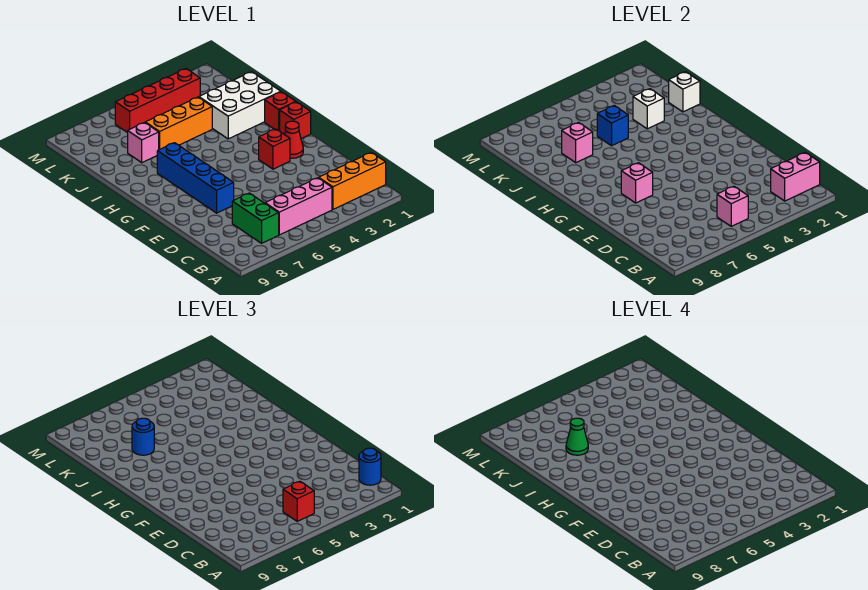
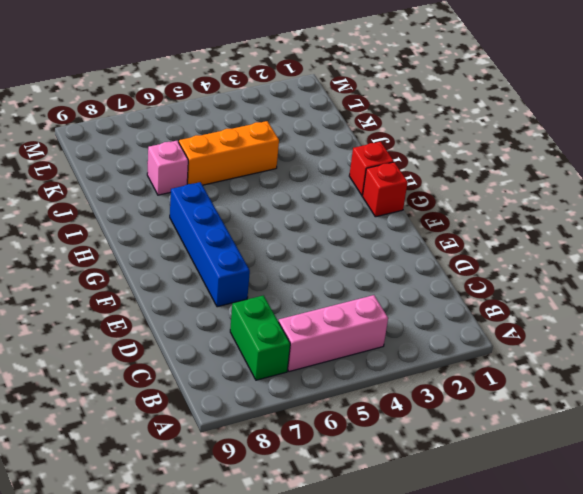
none -> orange brick B1:B3 level 1
none -> red cone F2 level 1
none -> red brick F3 level 1

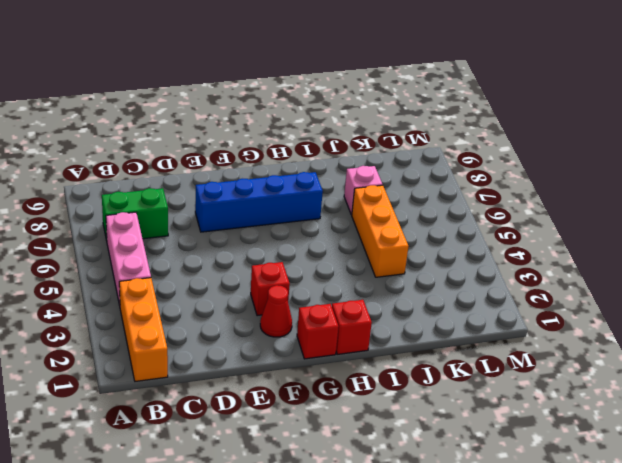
none -> white brick I1:J3 level 1
none -> red brick L3:L6 level 1
none -> pink brick B1:B2 level 2

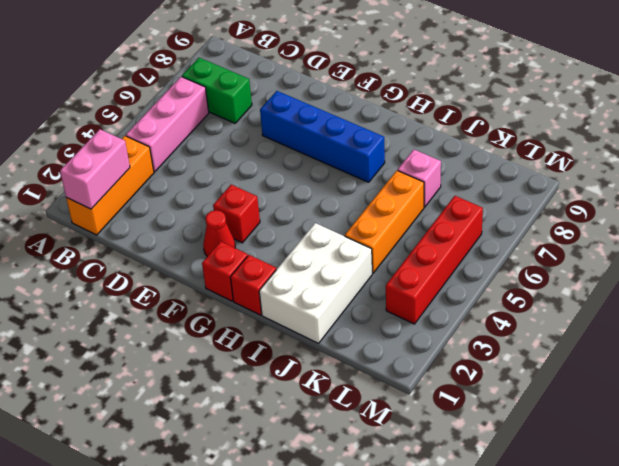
none -> pink brick B5 level 2
none -> pink brick F7 level 2
none -> white brick J1 level 2

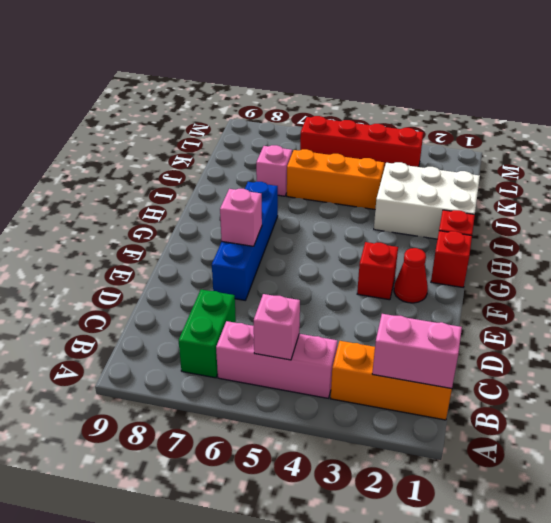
none -> white brick J1 level 2
none -> white brick J3 level 2
none -> blue brick J5 level 2

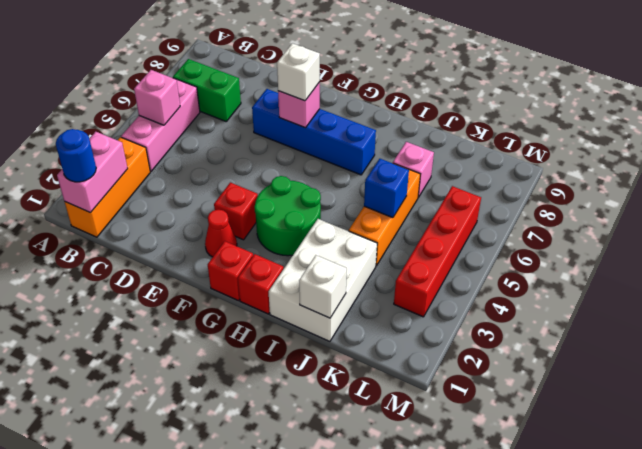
white brick F7 level 3 -> white brick J3 level 2
green round brick G3:H4 level 1 -> none
none -> pink brick J7 level 2
none -> red brick B5 level 3
none -> blue round brick J7 level 3

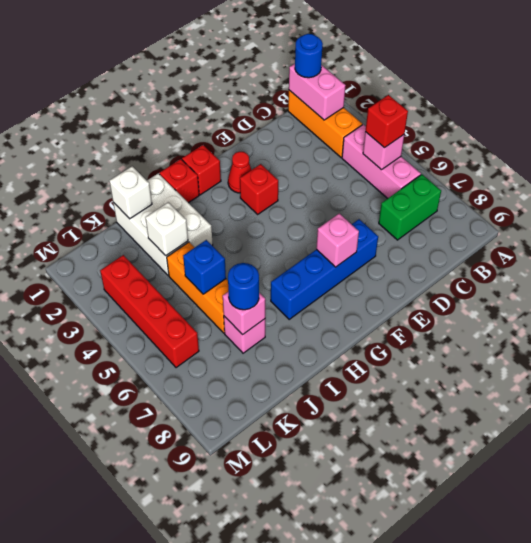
none -> green cone J7 level 4

